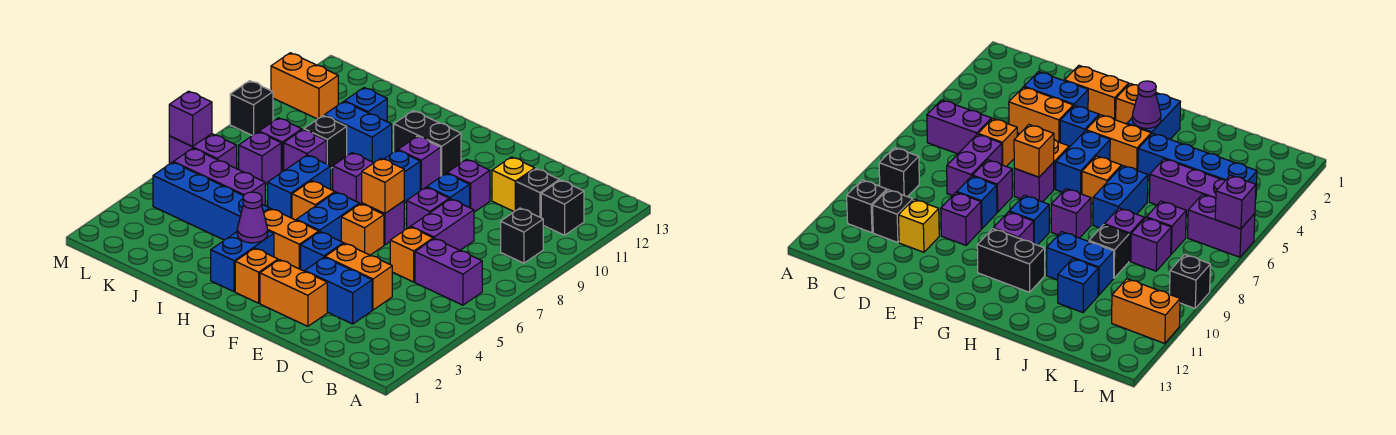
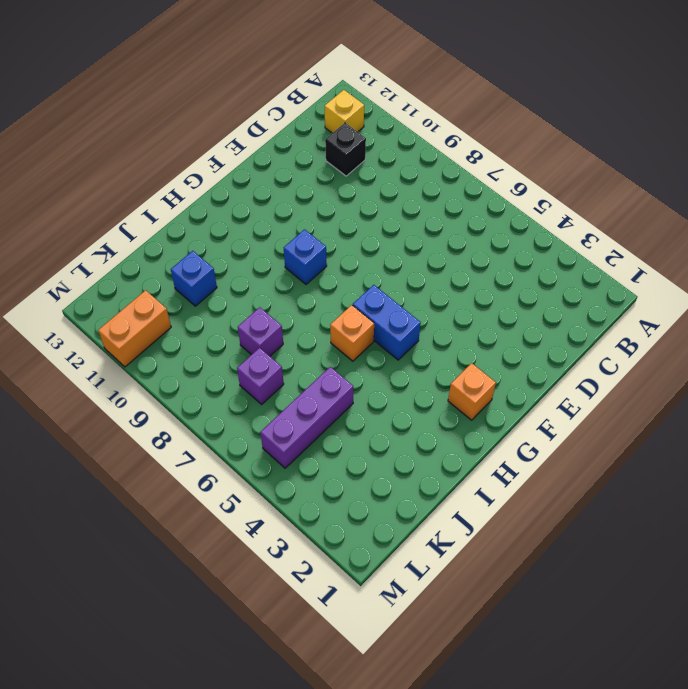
yellow brick B12 level 1 -> yellow brick D11 level 1
none -> purple brick B6:C6 level 1
none -> black brick B9 level 1
none -> black brick B11 level 1
none -> blue brick D3:E3 level 1

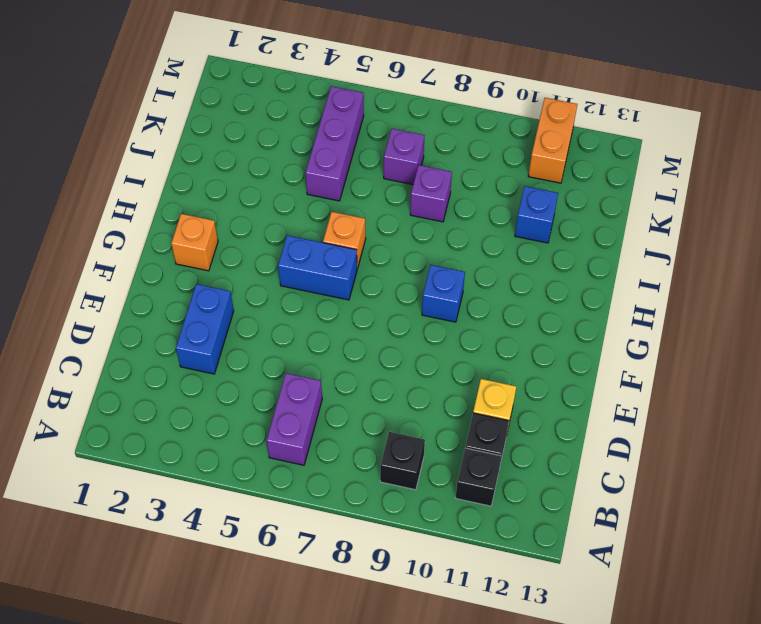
none -> orange brick D4:E4 level 1
none -> orange brick D6 level 1
none -> purple brick D7:D8 level 1
none -> orange brick E2:F2 level 1

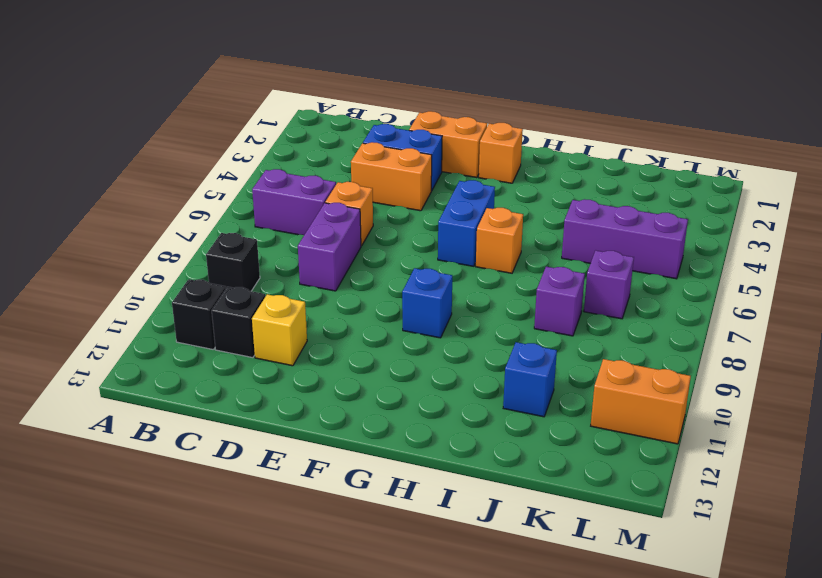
none -> purple brick E8 level 1
none -> blue brick E9 level 1
none -> purple brick E10 level 1
none -> blue brick F4 level 1

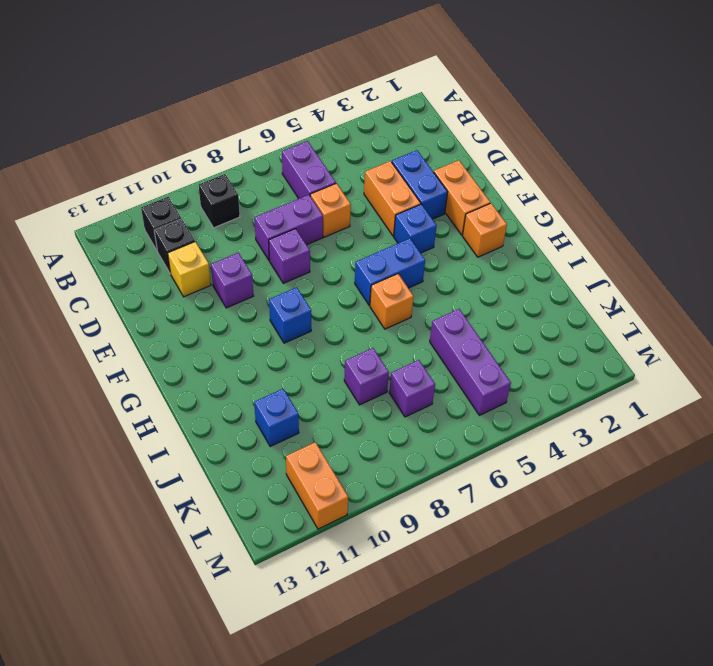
none -> blue brick E9 level 1
none -> orange brick F6 level 1
none -> purple brick F7 level 1
none -> orange brick G4:H4 level 1

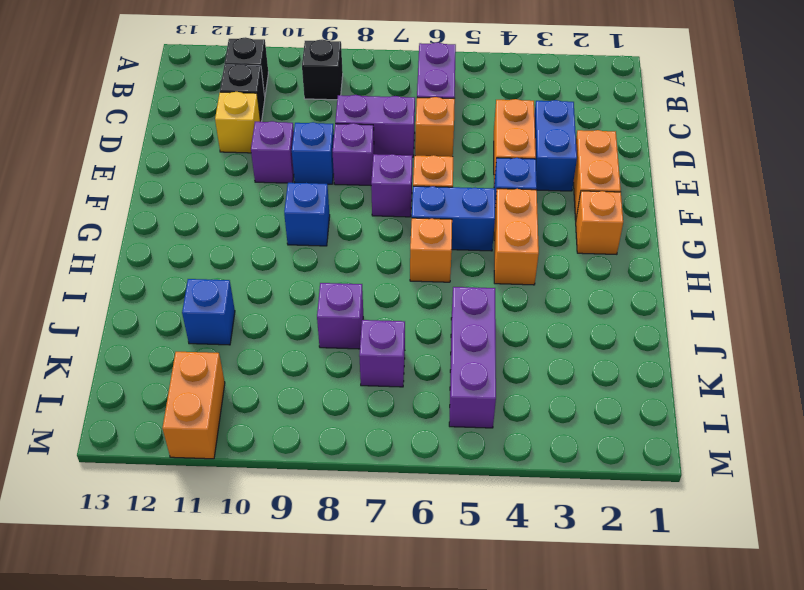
none -> purple brick G10 level 1
none -> black brick G11:H11 level 1
none -> blue brick H2:H3 level 1
none -> purple brick H8 level 1

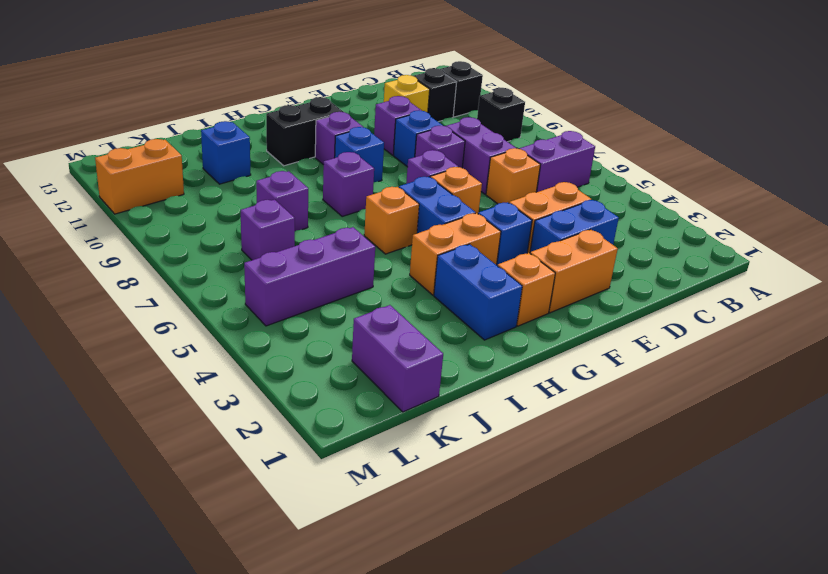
purple brick K1:K2 level 1 -> purple brick L6:M6 level 1
none -> blue brick I4:L4 level 1
none -> blue brick I6:I7 level 1
none -> blue brick I10:J10 level 1
none -> black brick J9 level 1

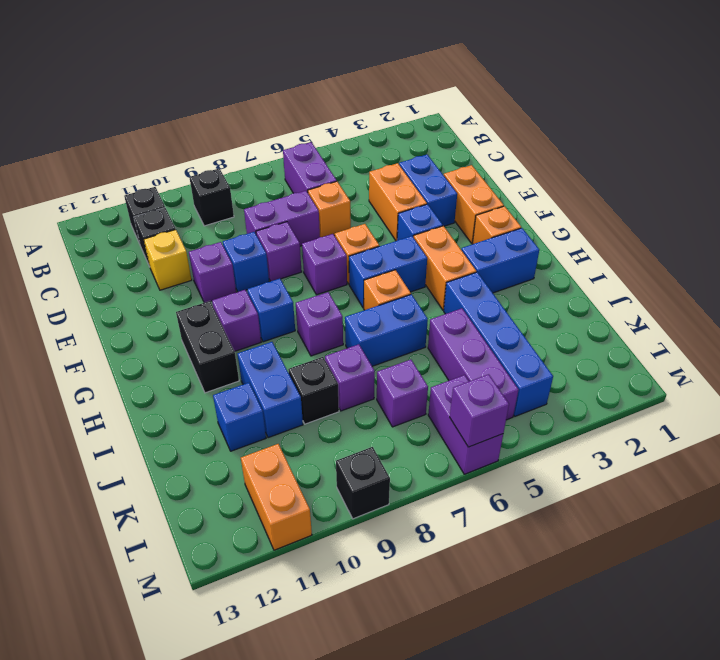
none -> purple brick K8 level 1
none -> orange brick F7 level 2
none -> purple cone H3 level 2

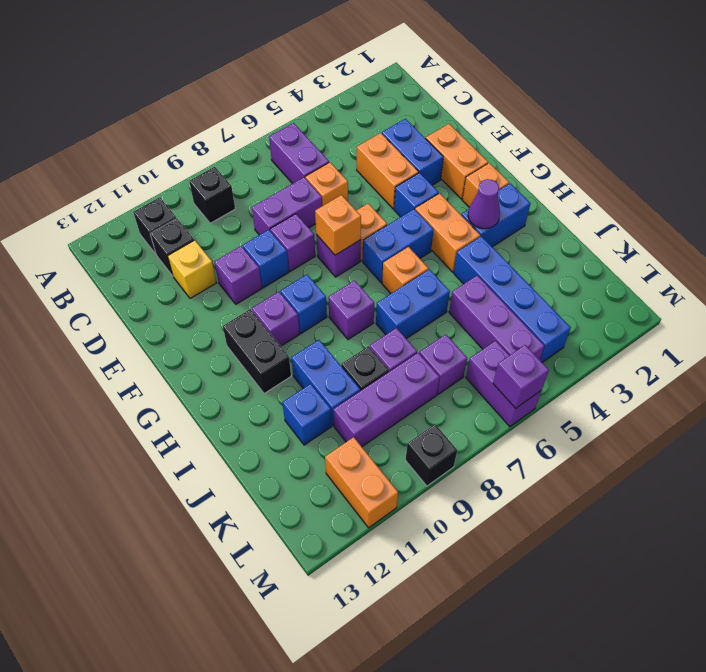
purple brick K8:K10 level 1 -> purple brick K8 level 1

